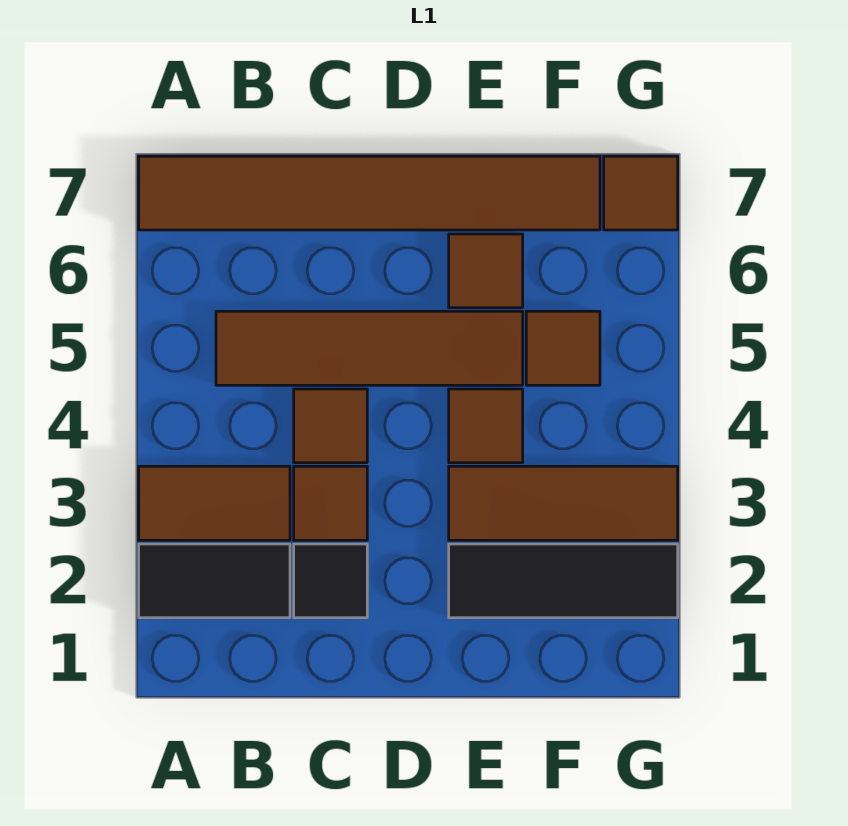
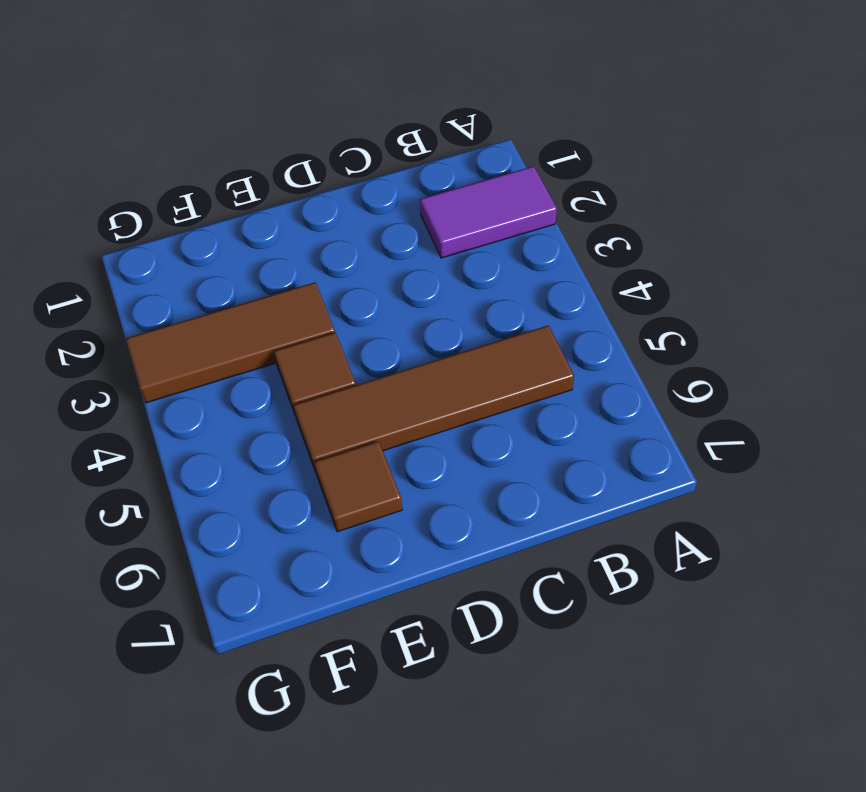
purple tile A2:B2 level 1 -> black tile A2:B2 level 1
none -> brown tile A3:B3 level 1
none -> brown tile A7:F7 level 1
none -> black tile C2 level 1

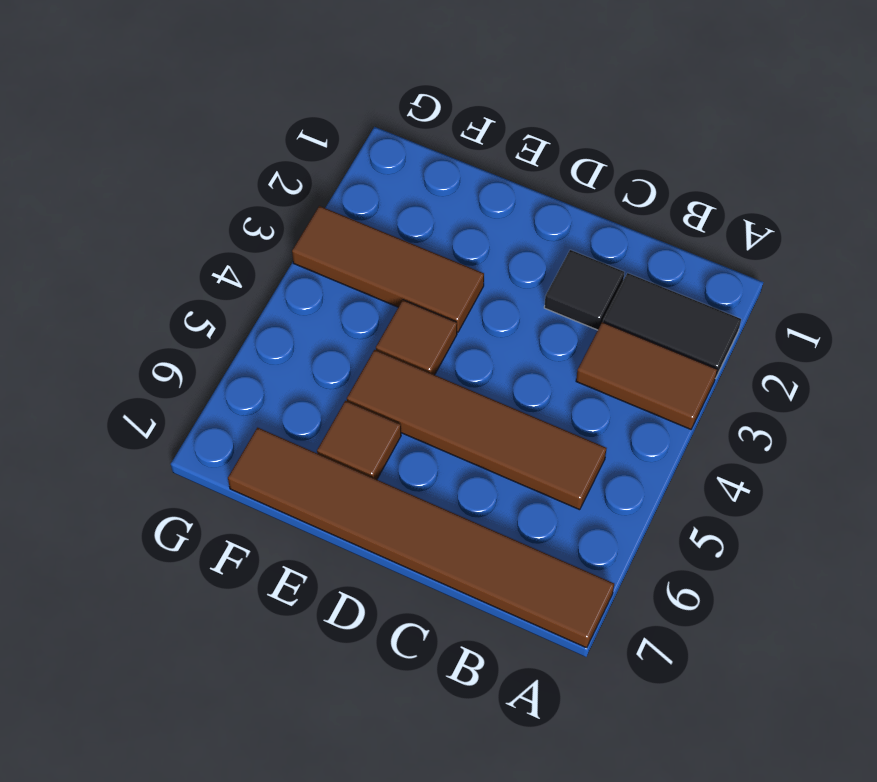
none -> brown tile C3 level 1
none -> brown tile C4 level 1
none -> black tile E2:G2 level 1

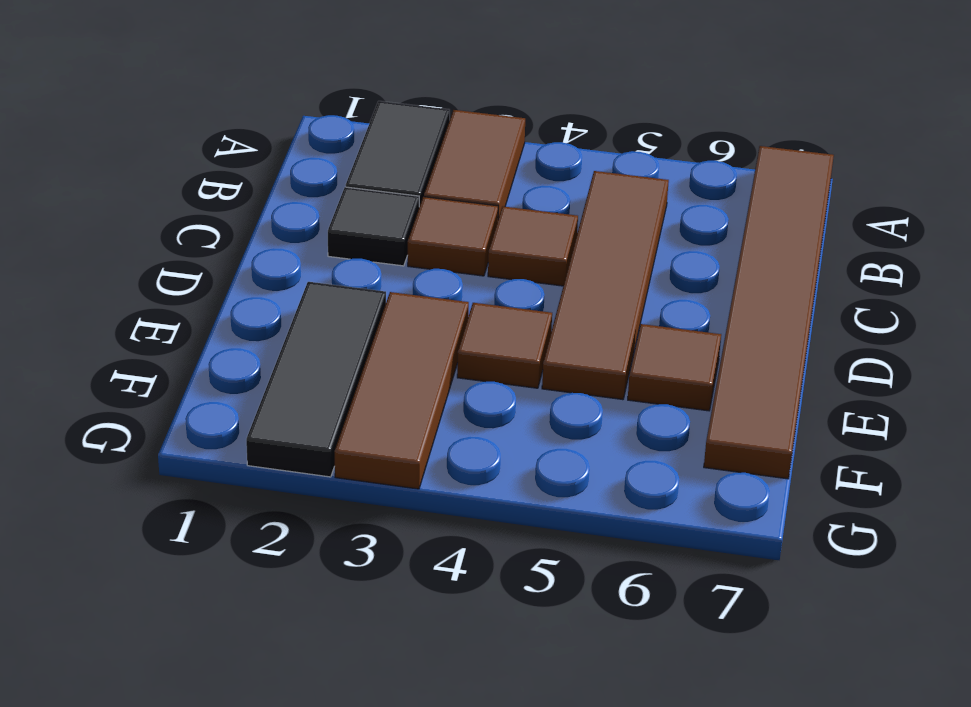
none -> brown tile F5 level 1
none -> brown tile G7 level 1

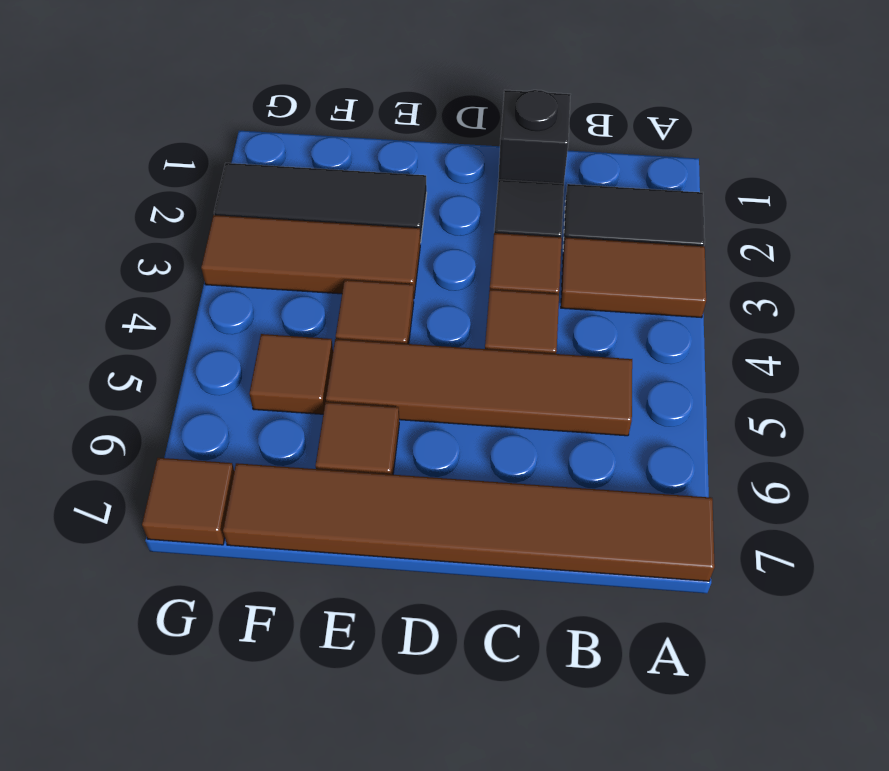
black brick C1 level 1 -> none

